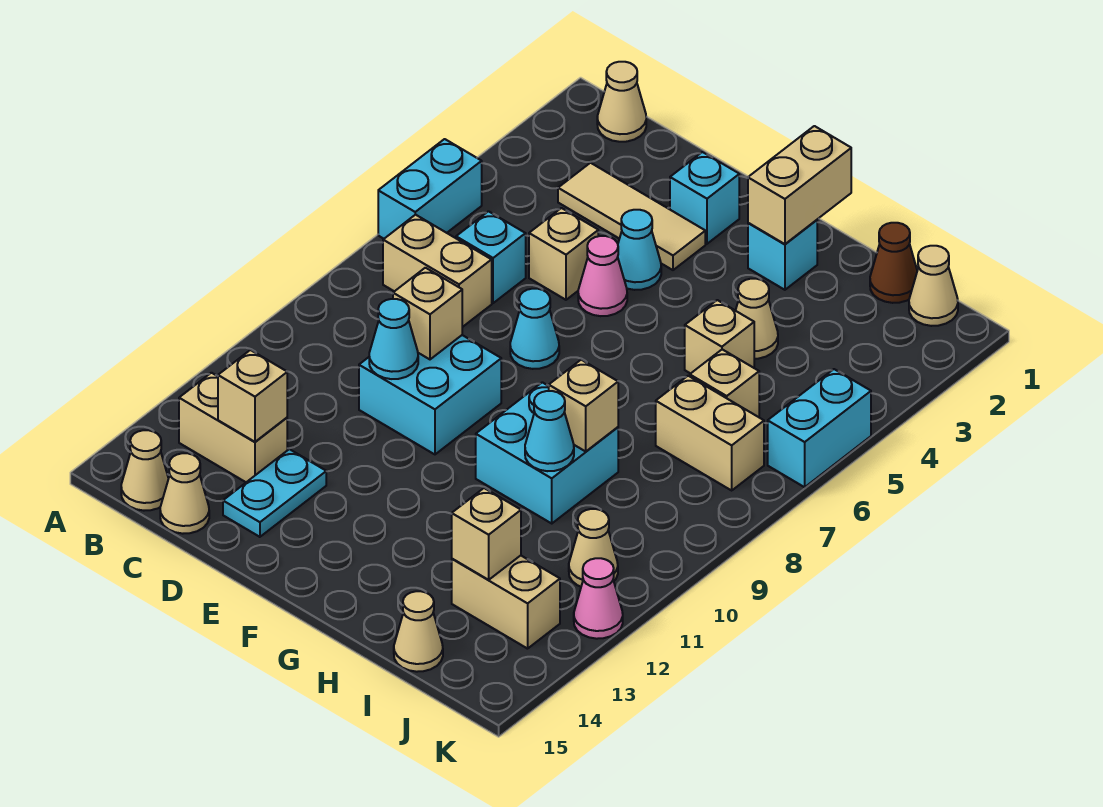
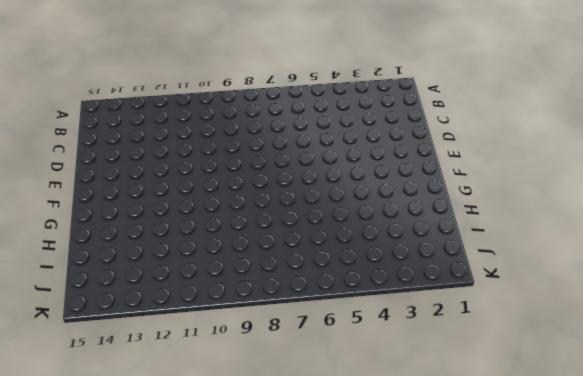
none -> cyan brick A5:A6 level 1
none -> tan cone B1 level 1
none -> tan brick B7:C7 level 1
none -> tan brick B13:C13 level 1

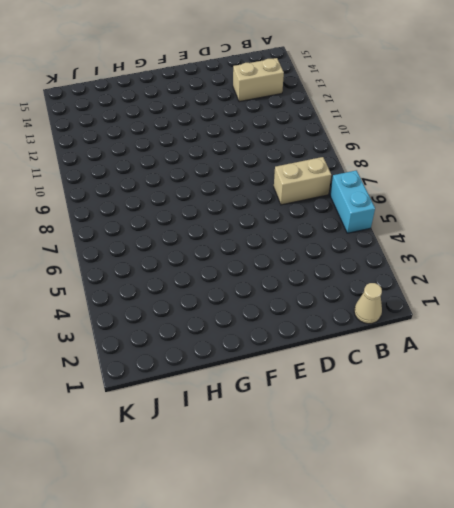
none -> tan cone B15 level 1
none -> tan tile C3:E3 level 1
none -> cyan brick C6 level 1
none -> tan cone C15 level 1

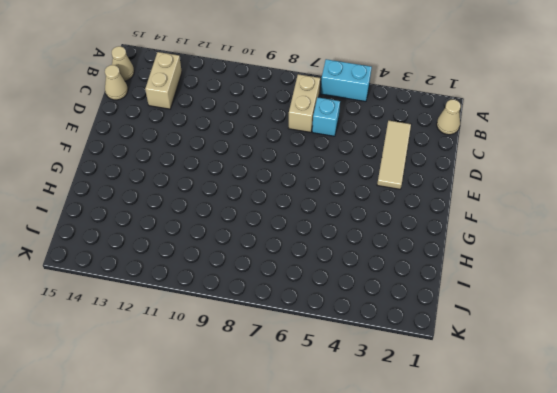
none -> tan brick D5 level 1
none -> cyan brick D9:E10 level 1
none -> cyan plate D13:D14 level 1
none -> cyan brick E2 level 1

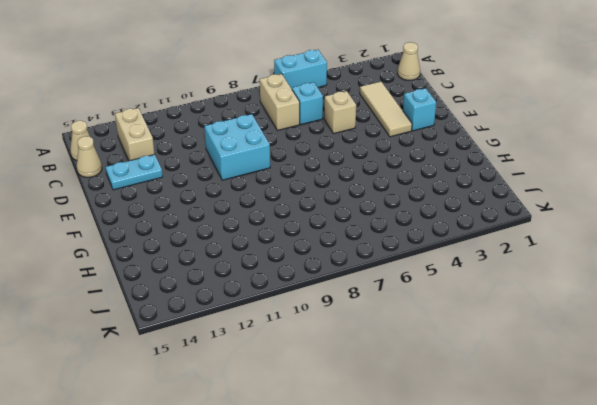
none -> cyan cone E4 level 1
none -> pink cone E5 level 1
none -> cyan cone E7 level 1
none -> cyan brick G2 level 1

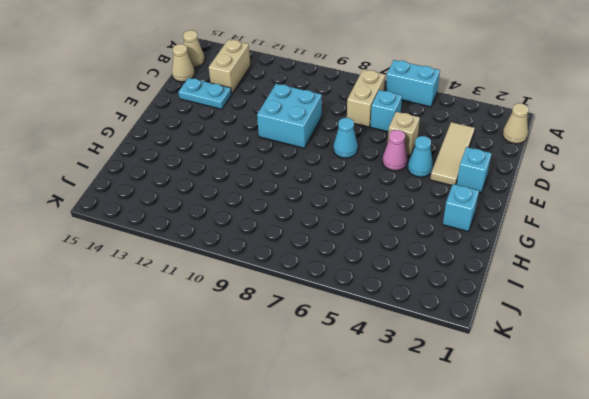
none -> cyan brick G9:H10 level 1
none -> tan cone H4 level 1
none -> tan brick H5 level 1
none -> brown cone I1 level 1

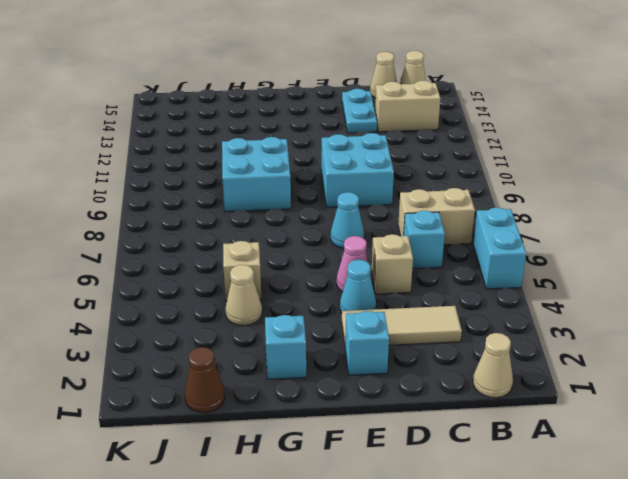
none -> tan brick I6 level 1
none -> tan brick I7:J7 level 1
none -> tan brick I13:J13 level 1
none -> tan cone I15 level 1

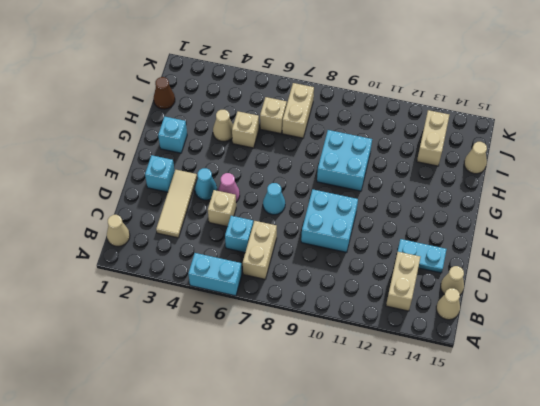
none -> tan cone J1 level 1
none -> tan cone J11 level 1
none -> cyan brick K5:K6 level 1
none -> pink cone K12 level 1

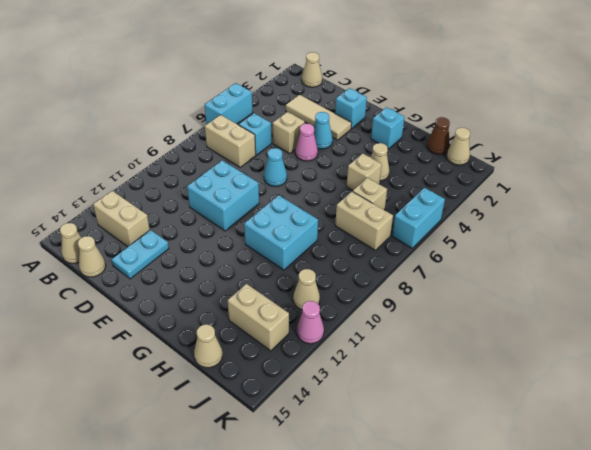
none -> tan brick C13 level 2
none -> tan brick D9 level 2
none -> cyan cone D10 level 2
none -> tan brick G1:G2 level 2

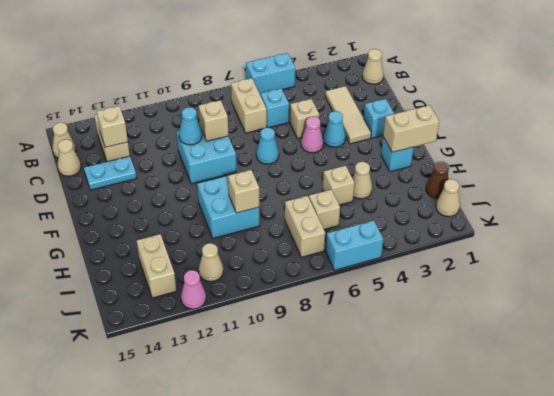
none -> tan cone I15 level 1
none -> cyan cone H10 level 2
none -> tan brick I13 level 2

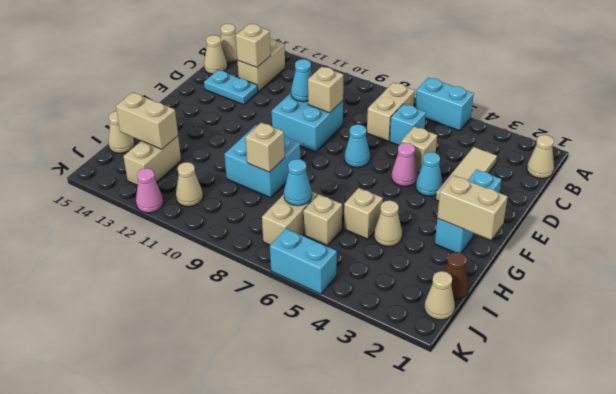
cyan cone I7 level 2 -> cyan cone H10 level 2
tan brick I13:I14 level 2 -> tan brick I13 level 2

